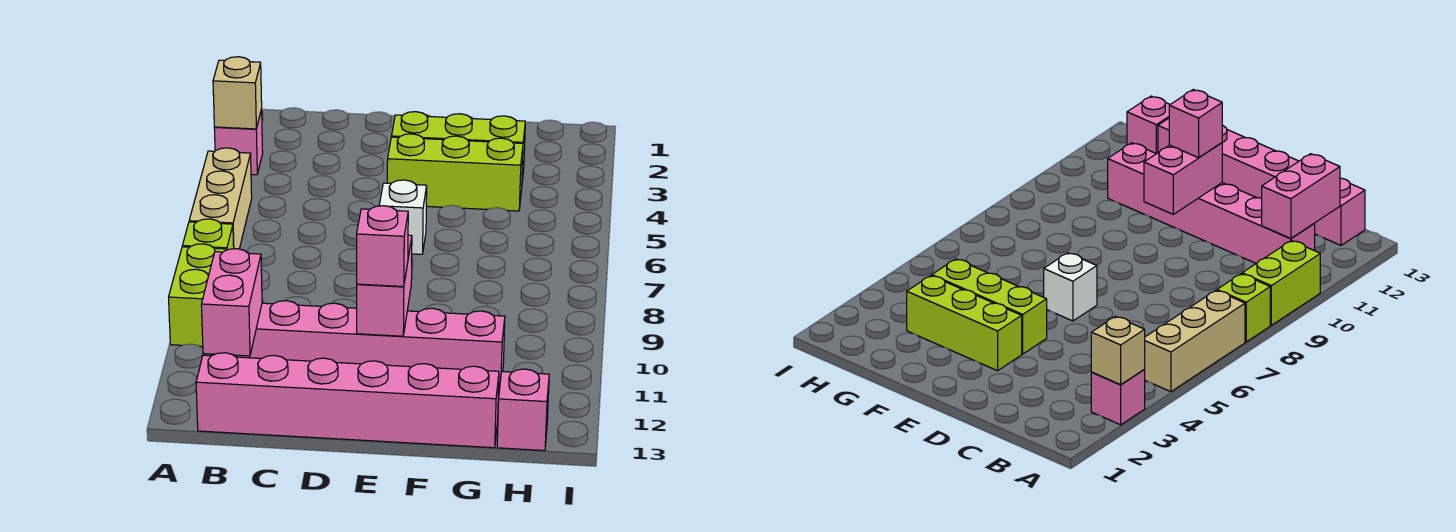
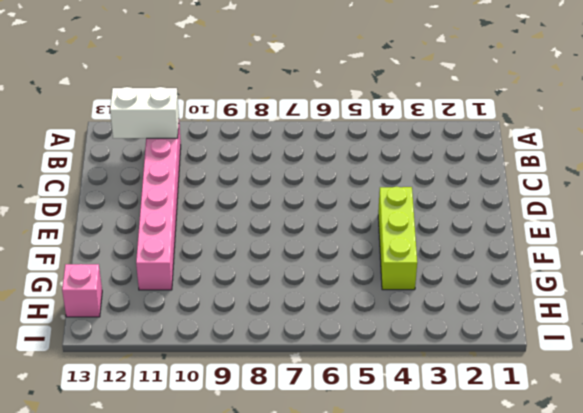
white brick B11:B12 level 2 -> pink brick B11:B12 level 2
none -> pink brick A3 level 1
none -> tan brick A5:A7 level 1
none -> lime brick A8 level 1

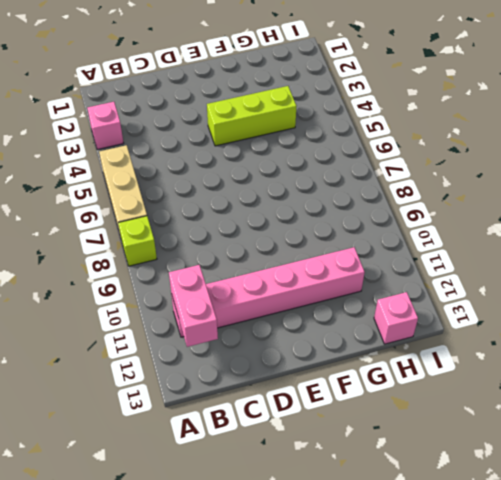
none -> lime brick A9:A10 level 1
none -> pink brick B13:G13 level 1
none -> lime brick E3:G3 level 1

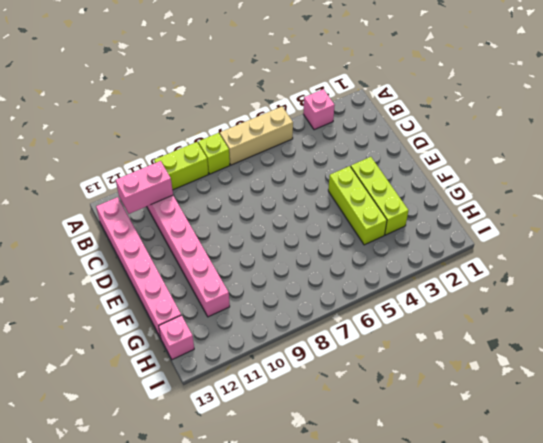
none -> white brick E6 level 1
none -> tan brick A3 level 2
none -> pink brick E10:E11 level 2

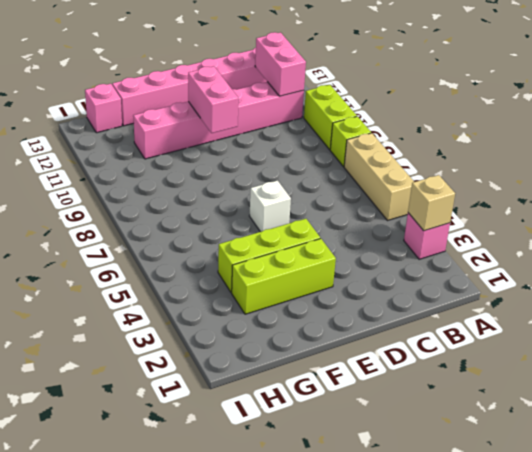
none -> pink brick E11 level 3

